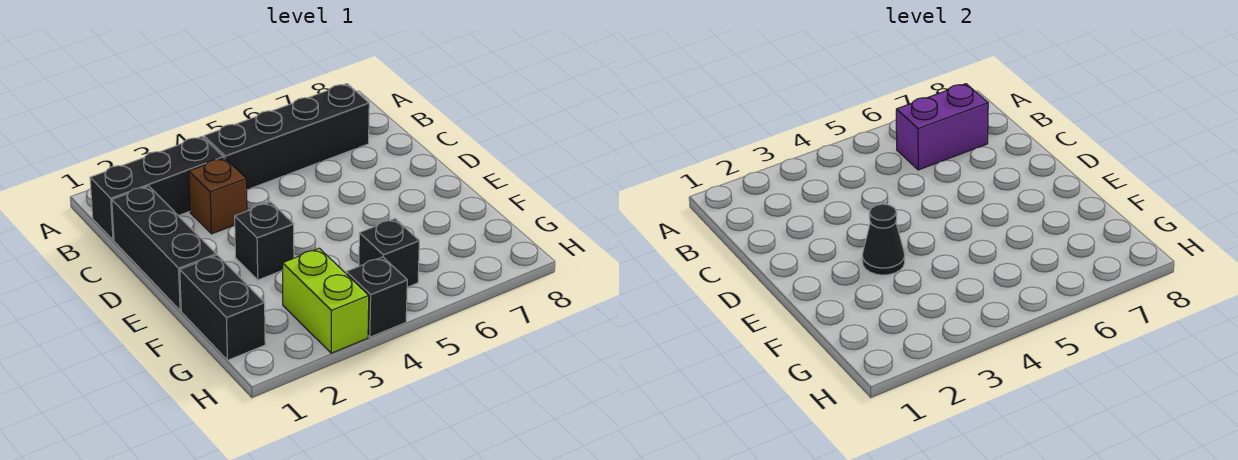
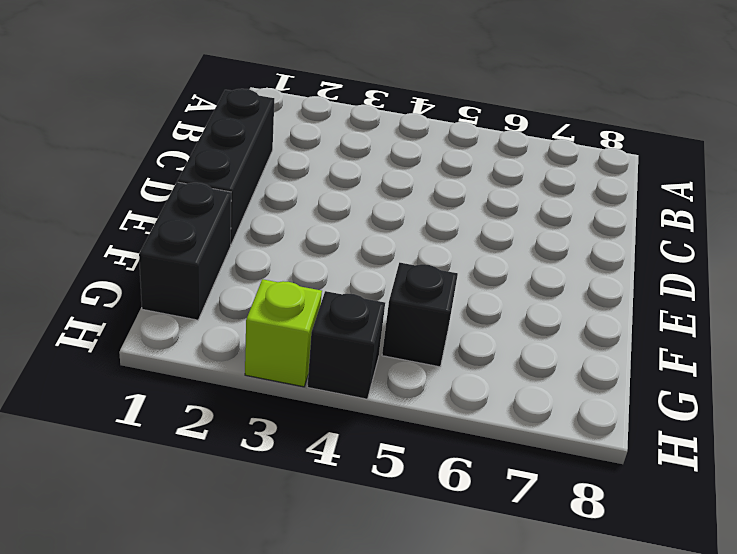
lime brick H3 level 1 -> lime brick G3:H3 level 1
none -> black brick B1:B3 level 1
none -> black brick B4:B7 level 1

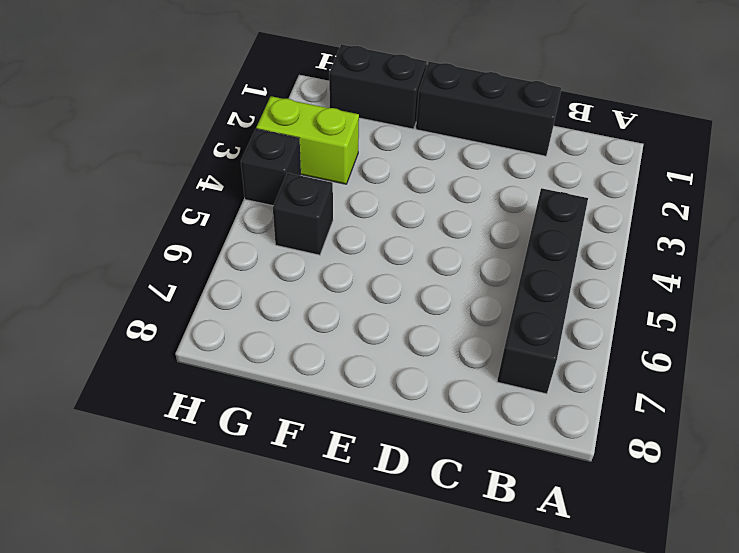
none -> black brick B1:B3 level 1
none -> brown brick C3 level 1

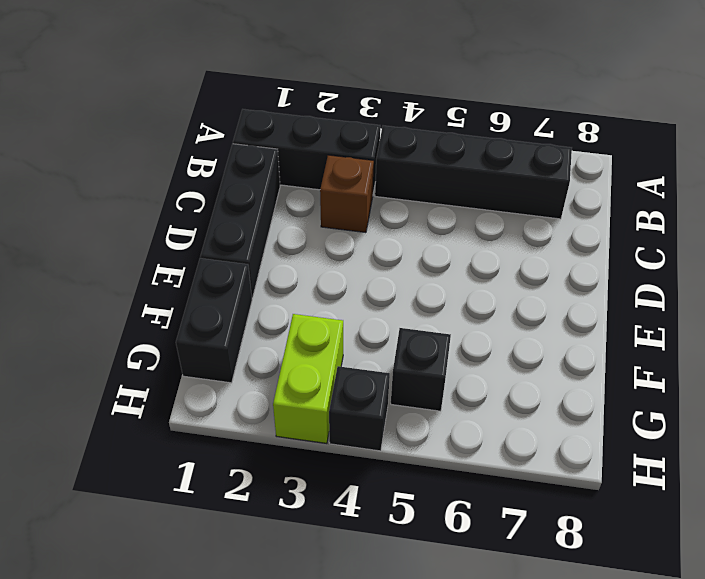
none -> black brick E3 level 1
none -> purple brick B6:B7 level 2

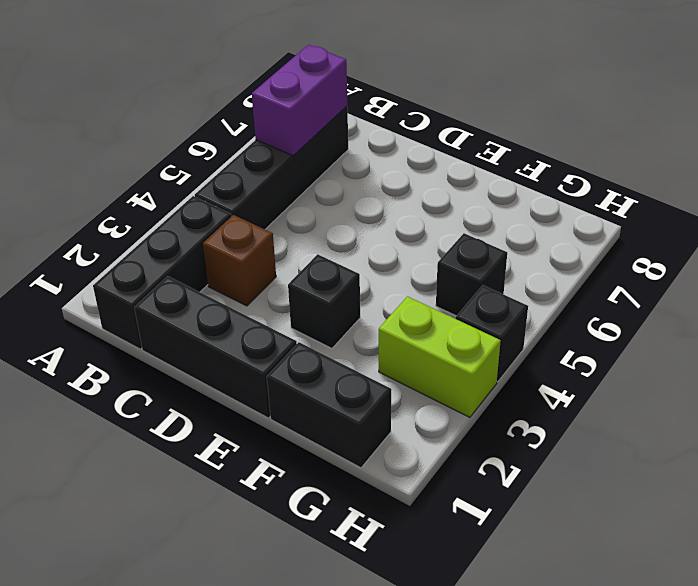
none -> black cone E3 level 2

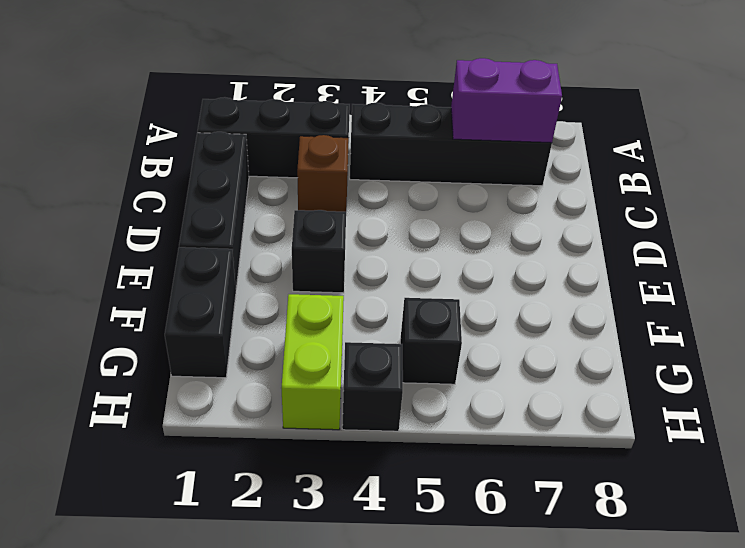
none -> black cone E3 level 2

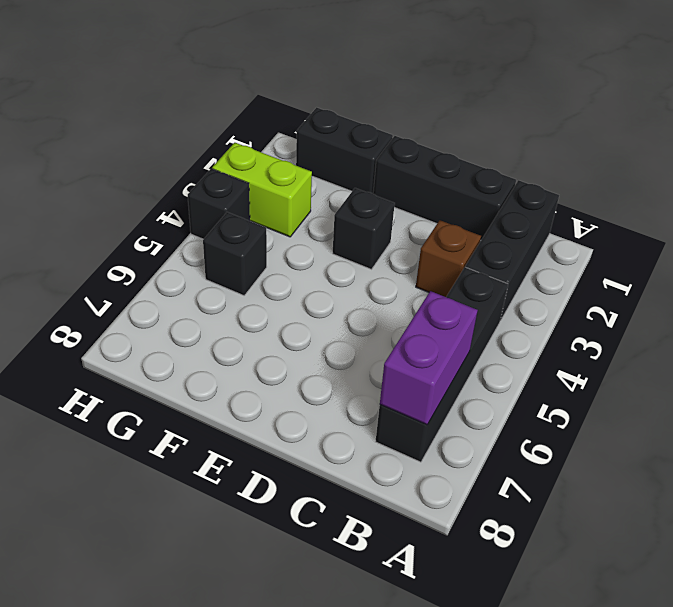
none -> black cone E3 level 2

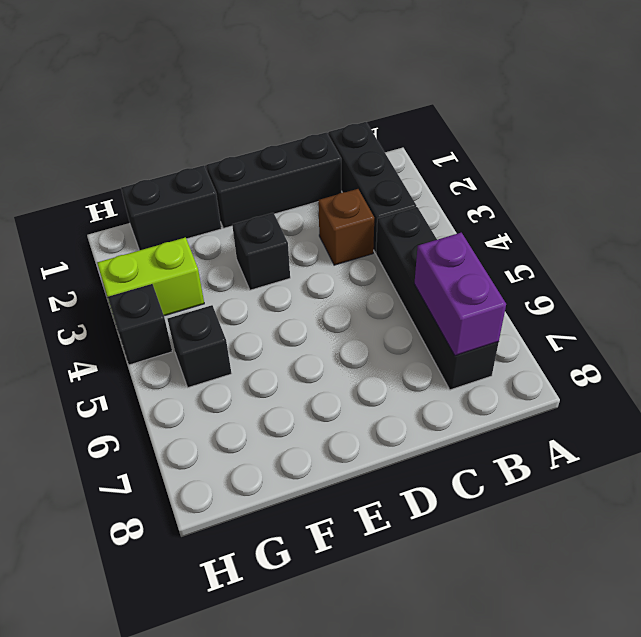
none -> black cone E3 level 2

